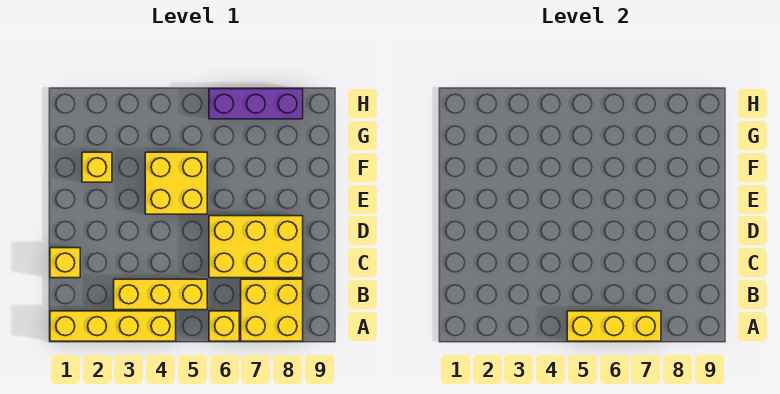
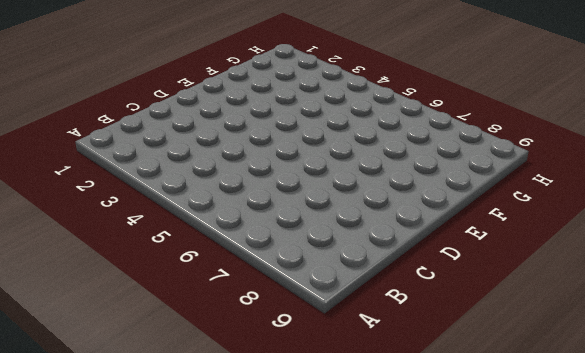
none -> yellow brick A1:A4 level 1
none -> yellow brick A6 level 1

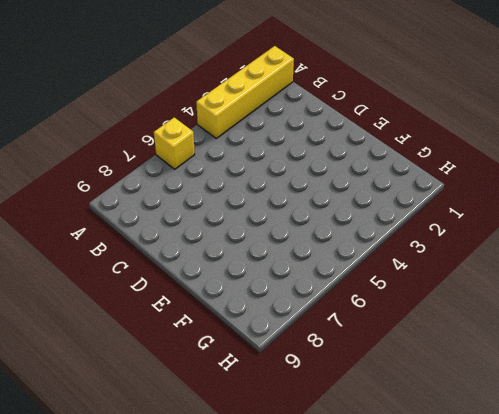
none -> yellow brick A7:B8 level 1
none -> yellow brick B3:B5 level 1

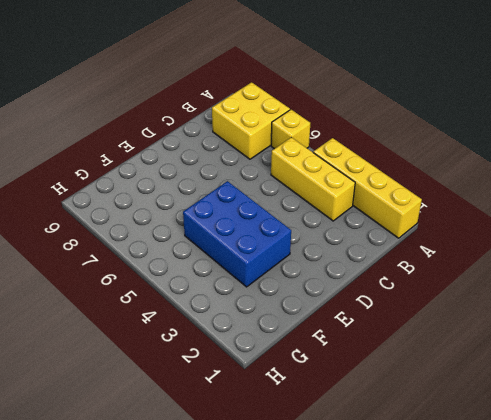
blue brick E3:F5 level 1 -> yellow brick E4:F5 level 1
none -> yellow brick C1 level 1
none -> yellow brick C6:D8 level 1

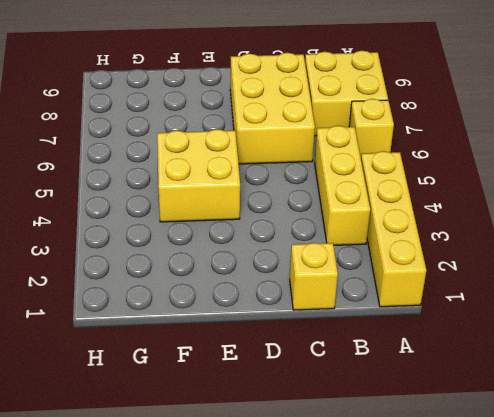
none -> yellow brick F2 level 1
none -> purple brick H6:H8 level 1

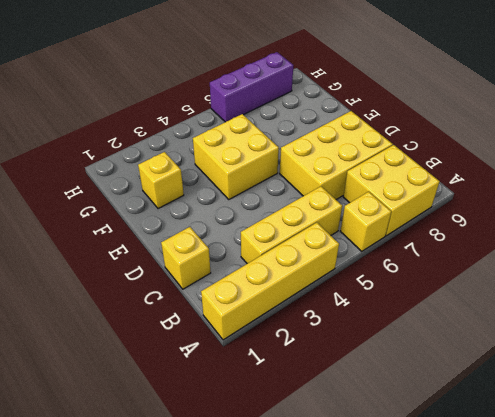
none -> yellow brick A5:A7 level 2

